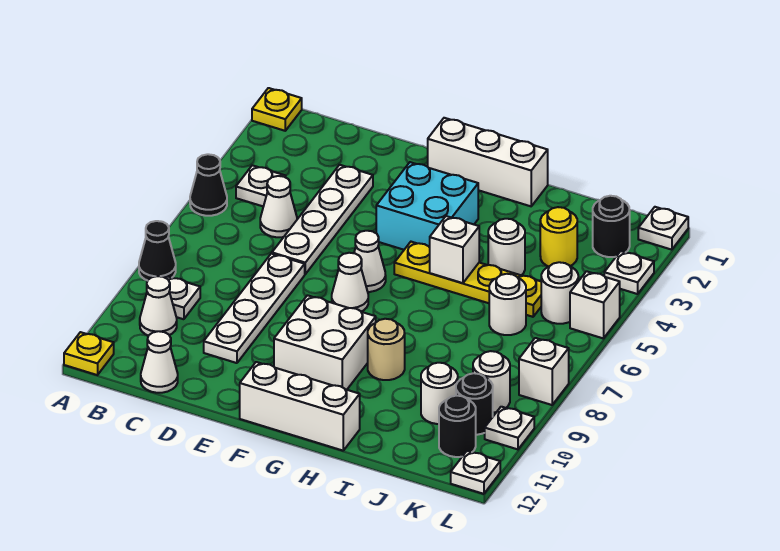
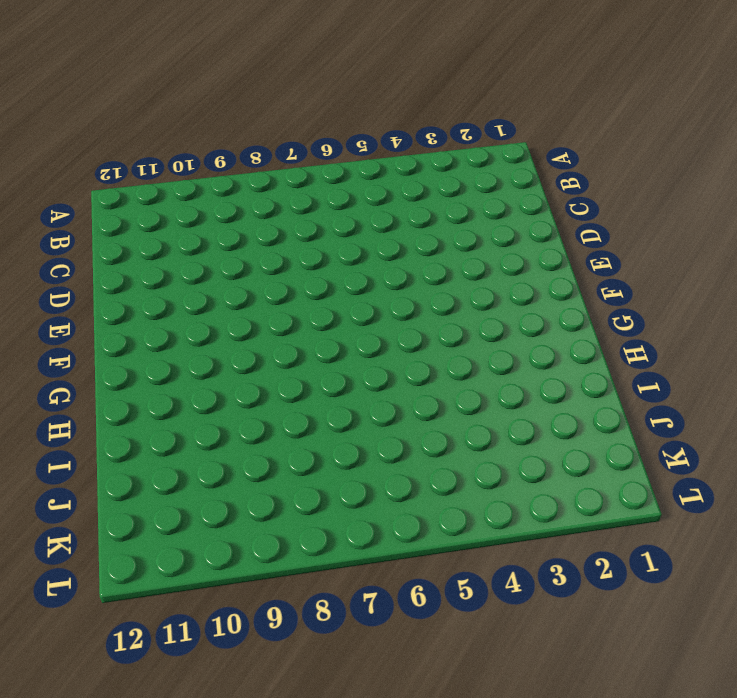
none -> yellow plate A1 level 1
none -> black cone A5 level 1
none -> black cone A8 level 1
none -> yellow plate A12 level 1

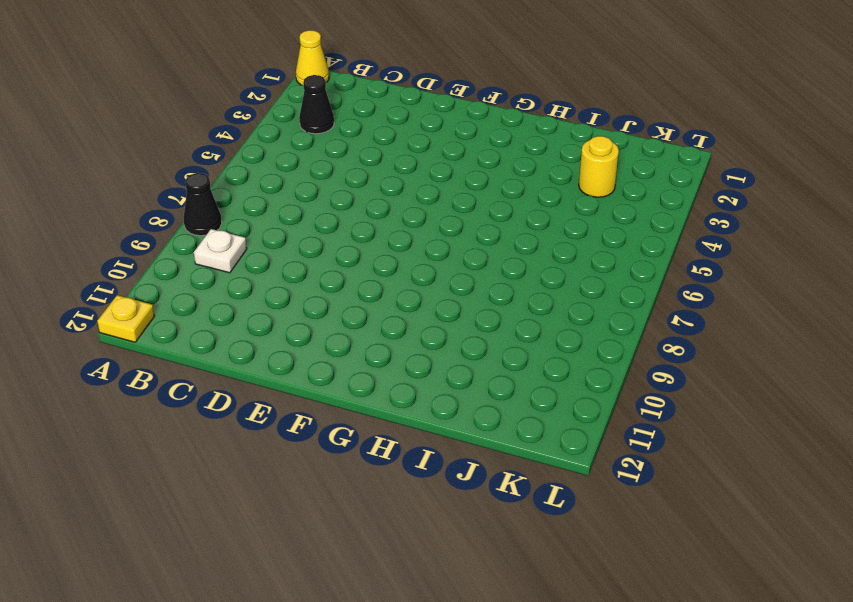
yellow cone A1 level 1 -> yellow plate A1 level 1
black cone B3 level 1 -> black cone A5 level 1
none -> white plate B4 level 1
none -> white cone B10 level 1
none -> white cone C5 level 1
none -> white cone C12 level 1

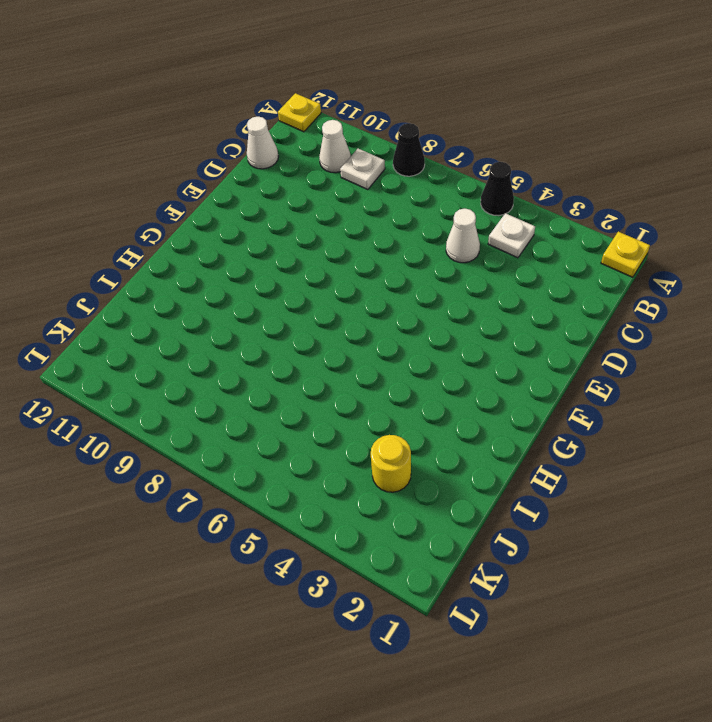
none -> white plate D3:D6 level 1
none -> white plate D7:D10 level 1
none -> white brick F1:H1 level 1
none -> cyan brick F3:G4 level 1

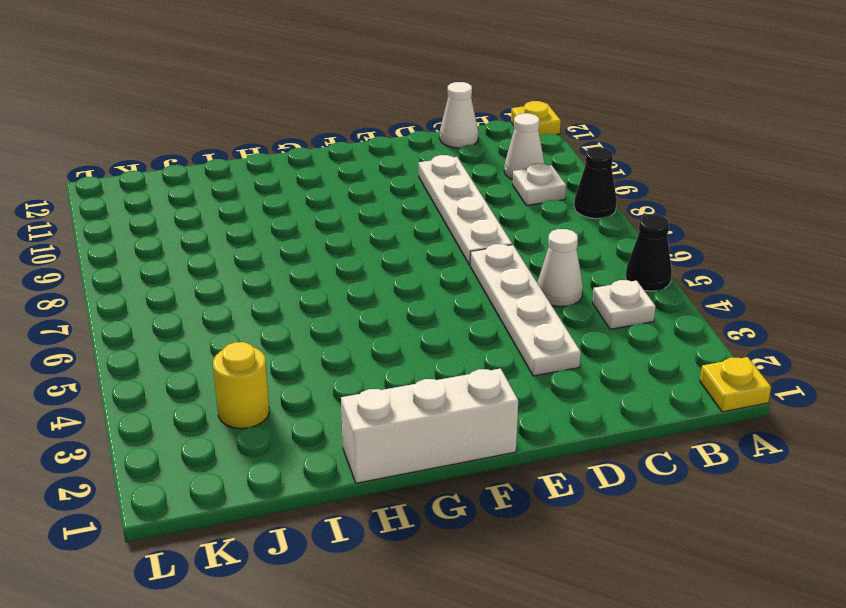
none -> cyan brick F3:G4 level 1
none -> white cone F6 level 1
none -> white cone F7 level 1
none -> white brick F9:G10 level 1

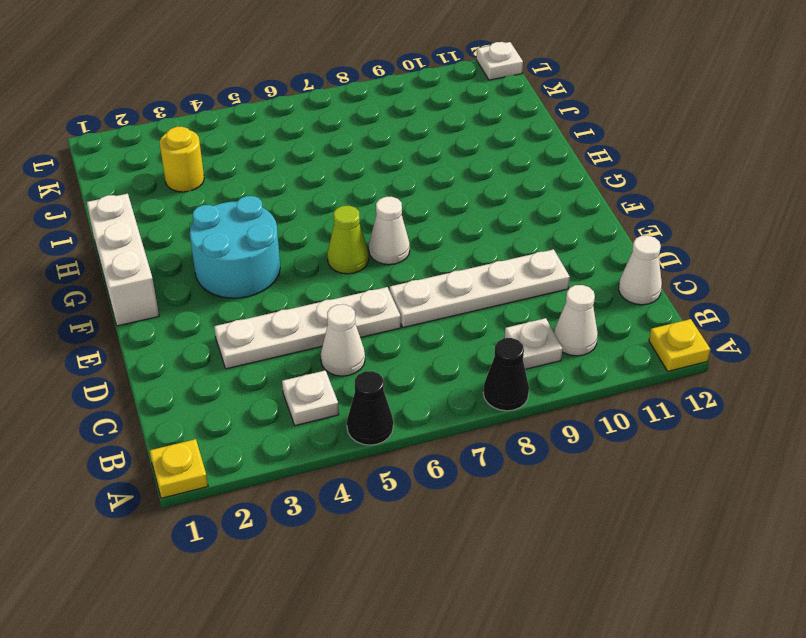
cyan round brick F3:G4 level 1 -> cyan brick F3:G4 level 1
lime cone F6 level 1 -> white cone F6 level 1
none -> white brick F9:G10 level 1
none -> white brick F12:H12 level 1
none -> yellow plate G5:J5 level 1
none -> tan round brick H9 level 1

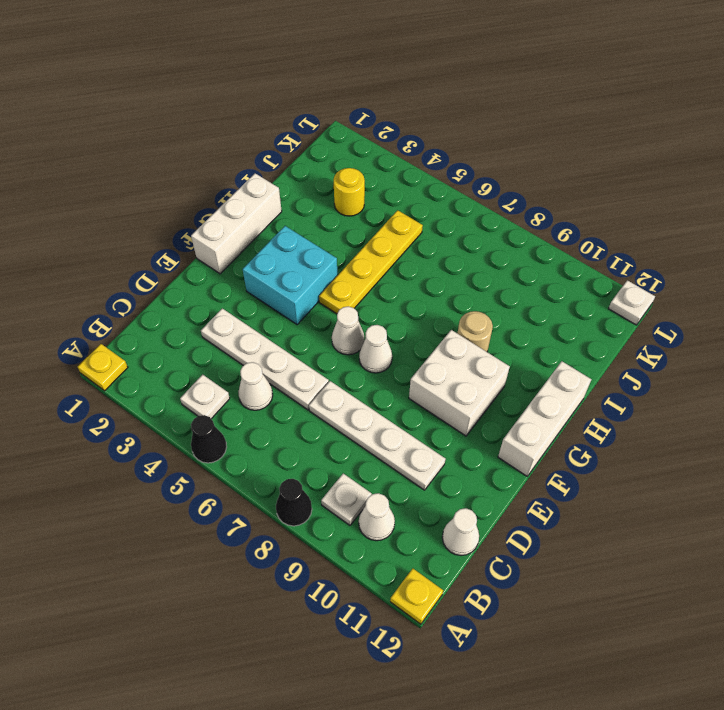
none -> white round brick I4 level 1
none -> white round brick J6 level 1
none -> white round brick J10 level 1
none -> black round brick K2 level 1

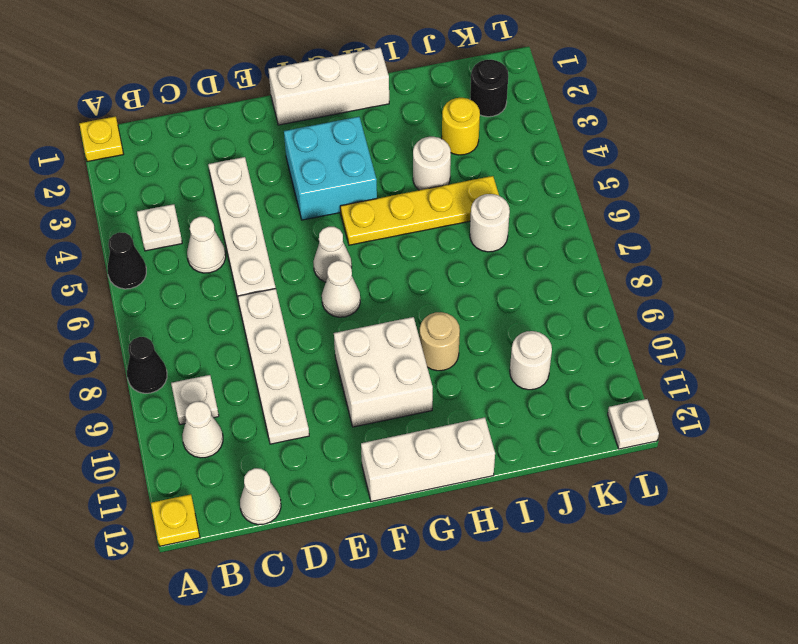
none -> white round brick K5 level 1
none -> white round brick K9 level 1
none -> black round brick K10 level 1
none -> black round brick K11 level 1

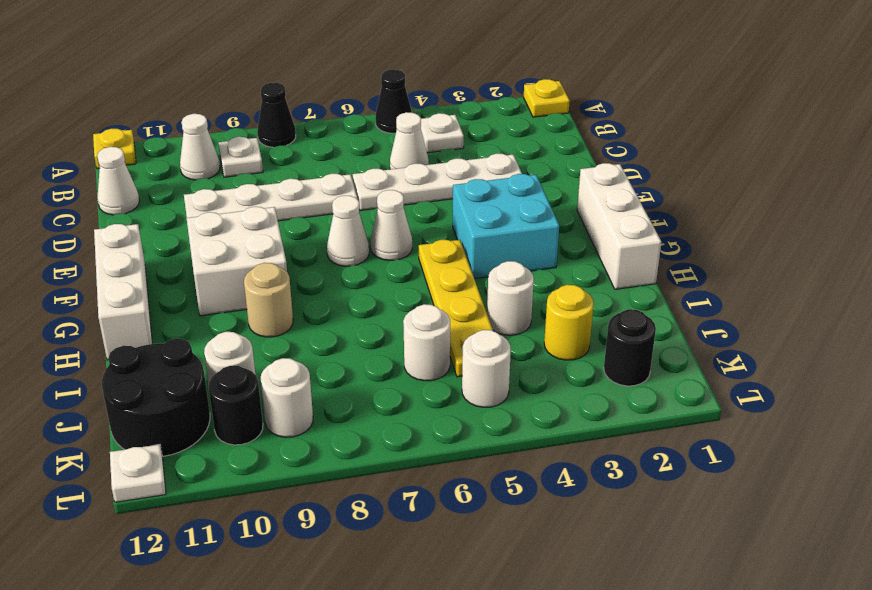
black round brick J11:K12 level 1 -> black round brick K11 level 1
none -> white plate L1 level 1
none -> white plate L3 level 1
none -> white brick L5 level 1
none -> white brick L8 level 1

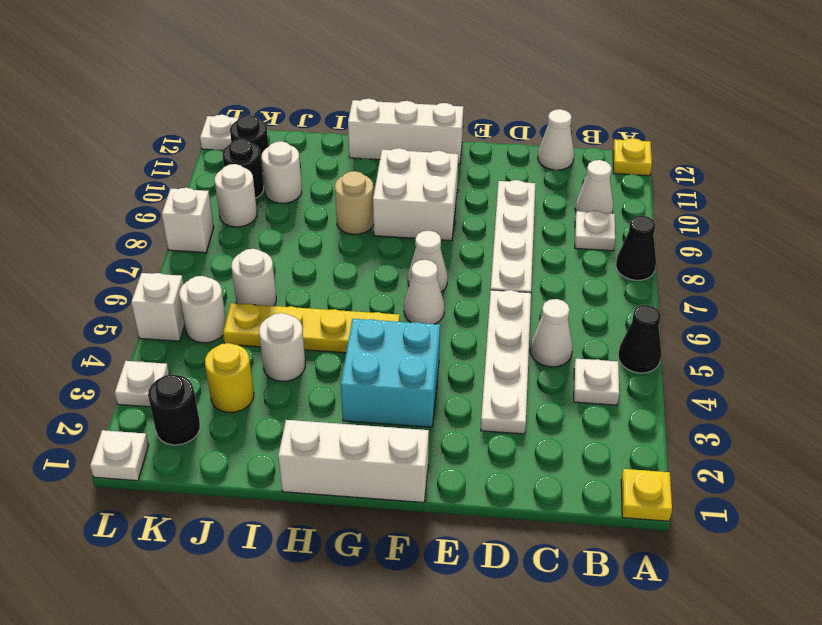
none -> white plate L10 level 1
none -> white brick H5 level 2

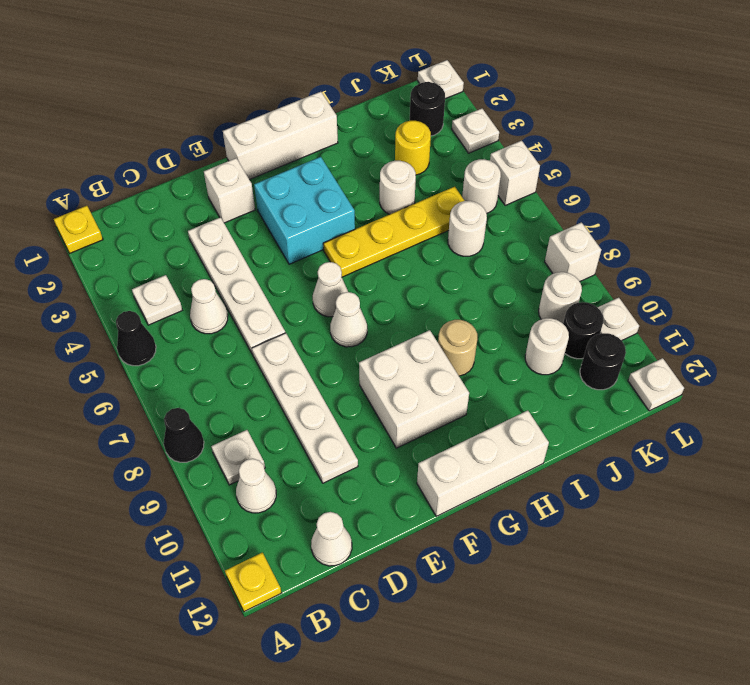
white brick E2 level 1 -> white brick H5 level 2

